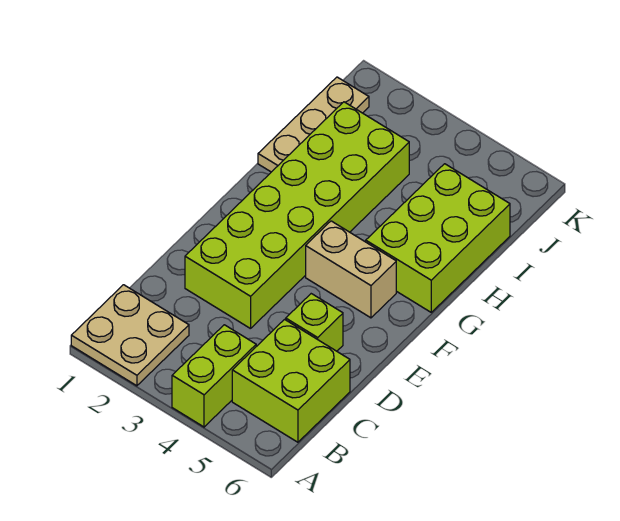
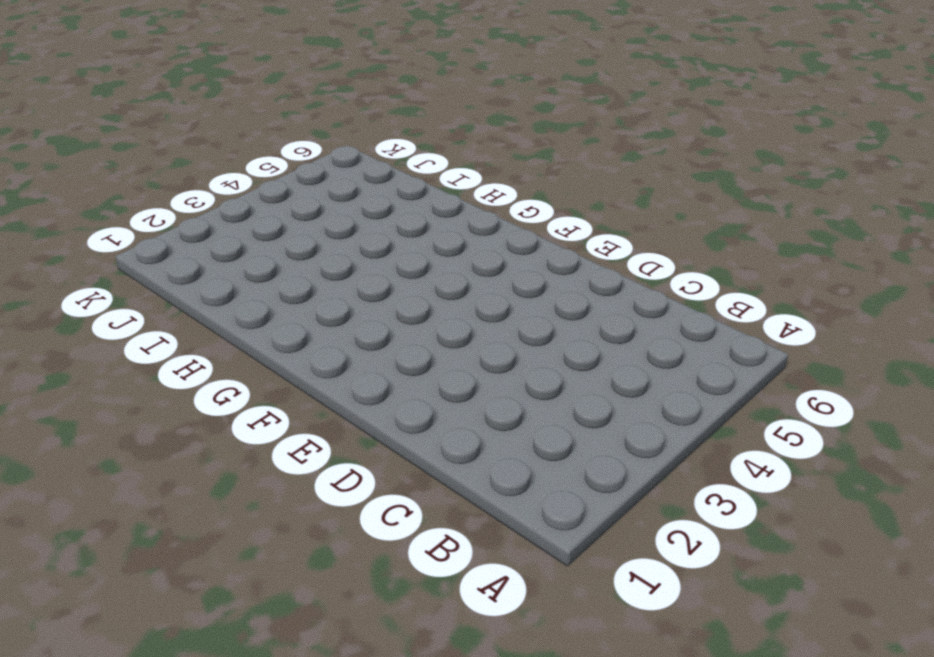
none -> tan plate A1:B2 level 1
none -> lime brick A4:B4 level 1

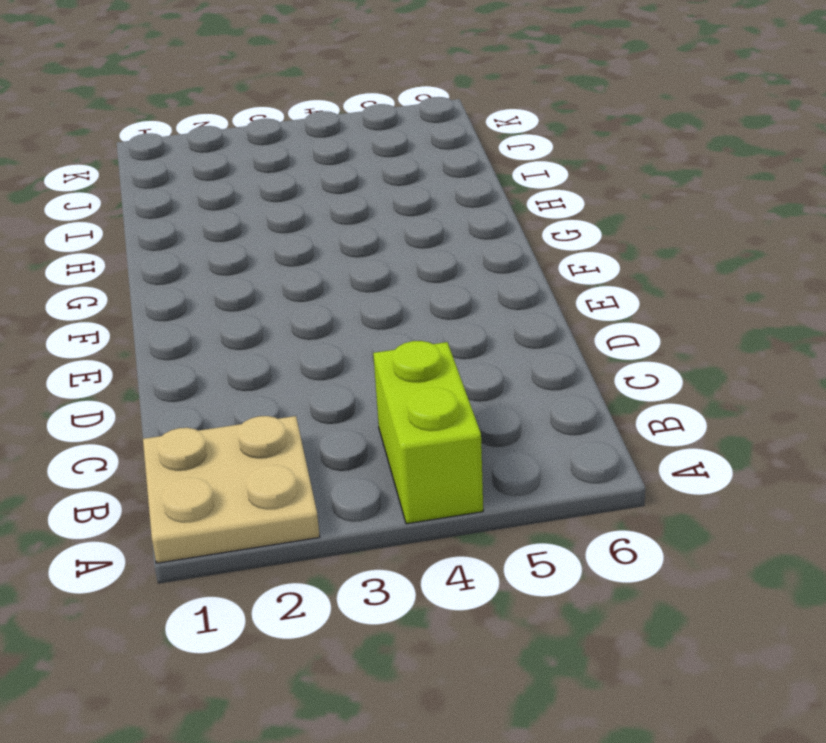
none -> lime brick B5:C6 level 1
none -> lime brick D2:I3 level 1

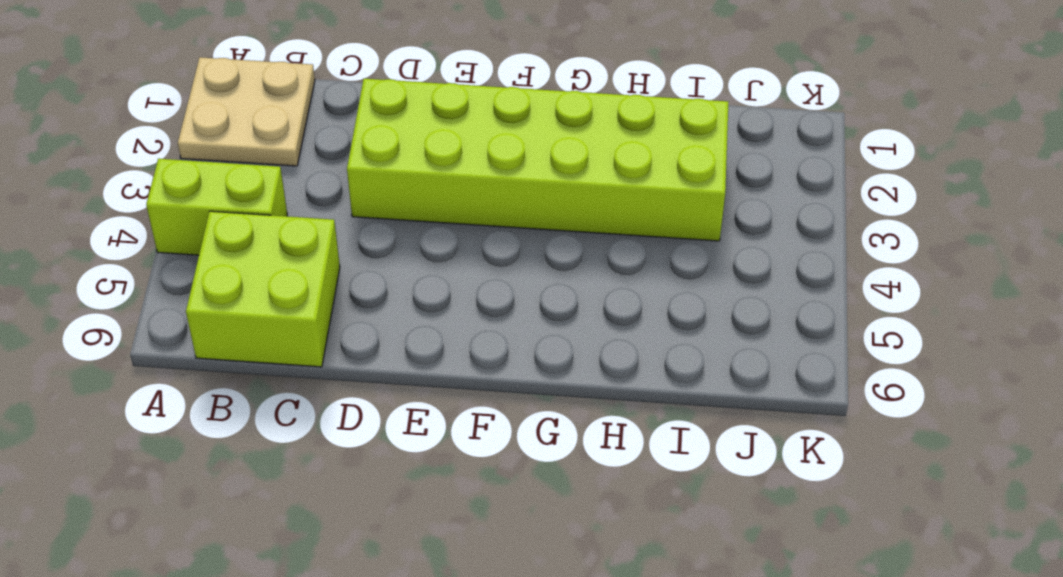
none -> lime brick D5 level 1
none -> tan brick F4:F5 level 1

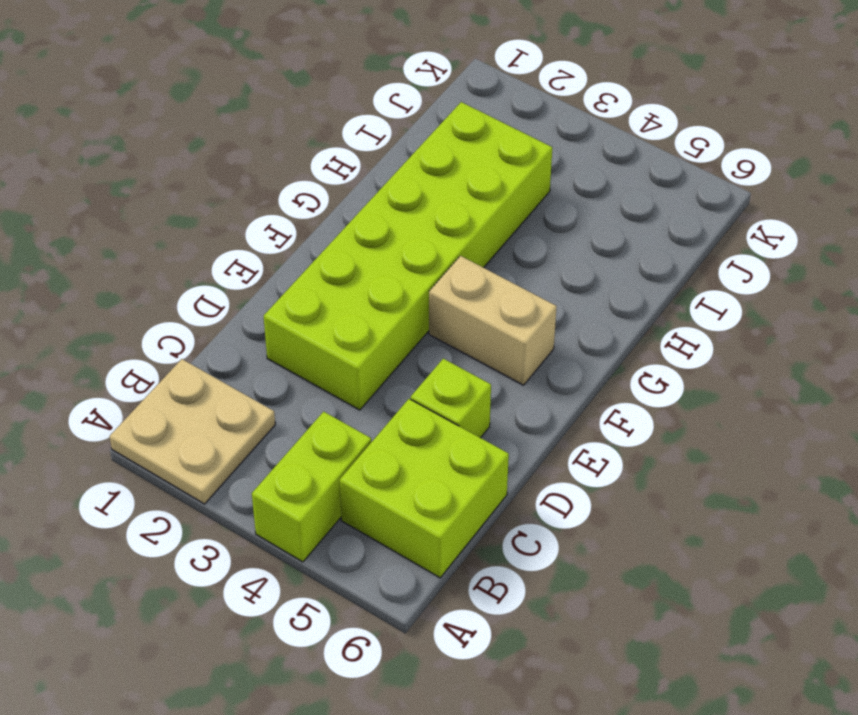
none -> lime brick G5:I6 level 1
none -> tan plate H1:J1 level 1

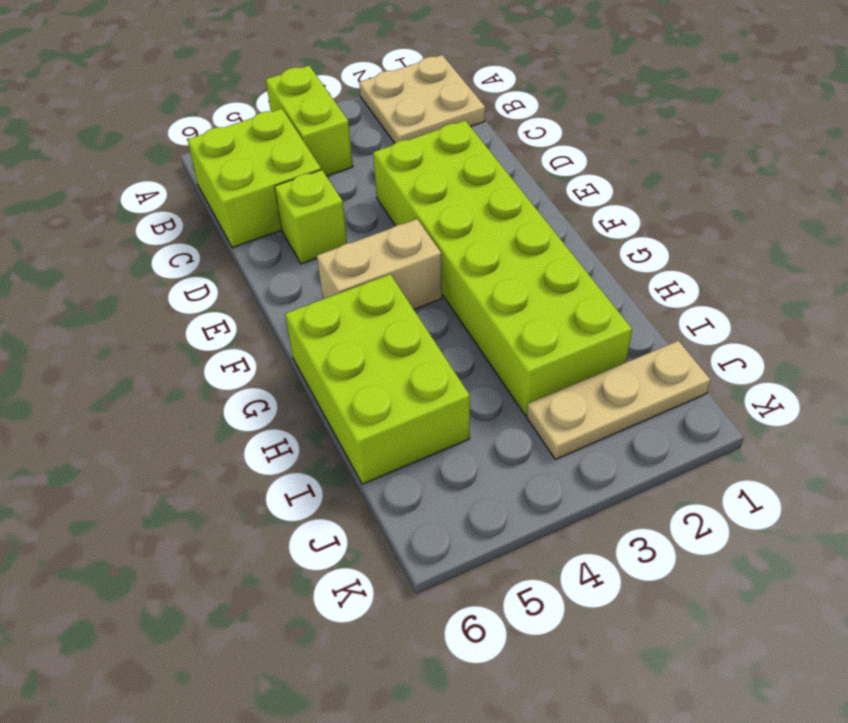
tan plate J1:J3 level 1 -> tan plate H1:J1 level 1

